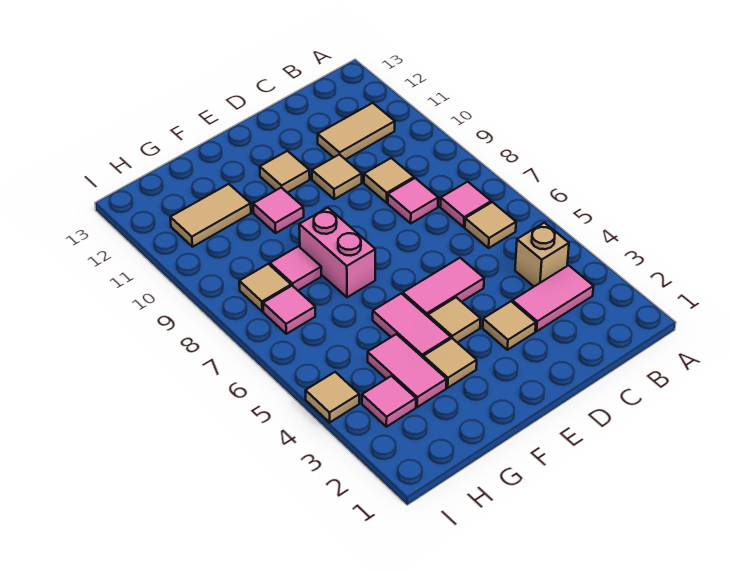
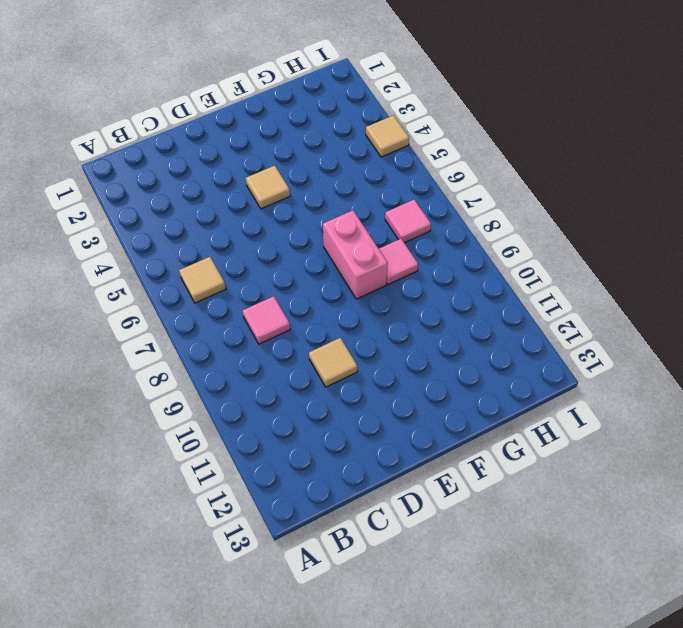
none -> pink tile B3:C3 level 1
none -> tan brick B4 level 1
none -> pink tile B7 level 1

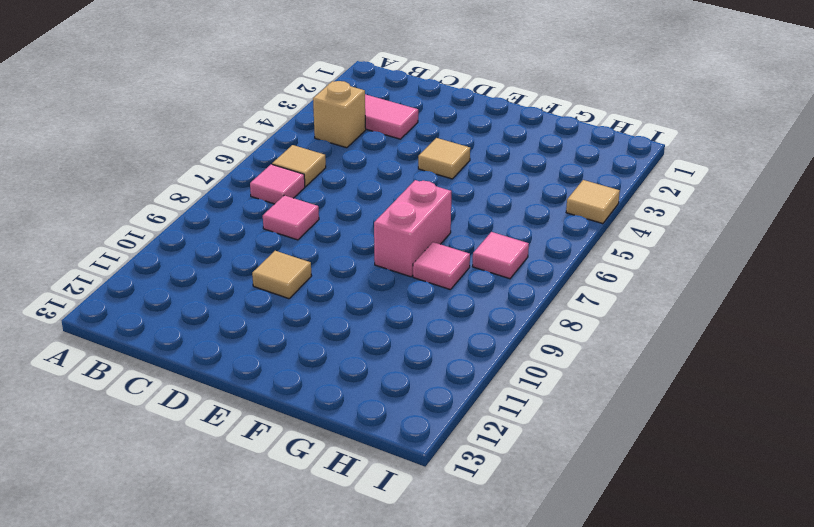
none -> tan tile B11:C11 level 1
none -> tan tile C9 level 1
none -> tan tile D3 level 1

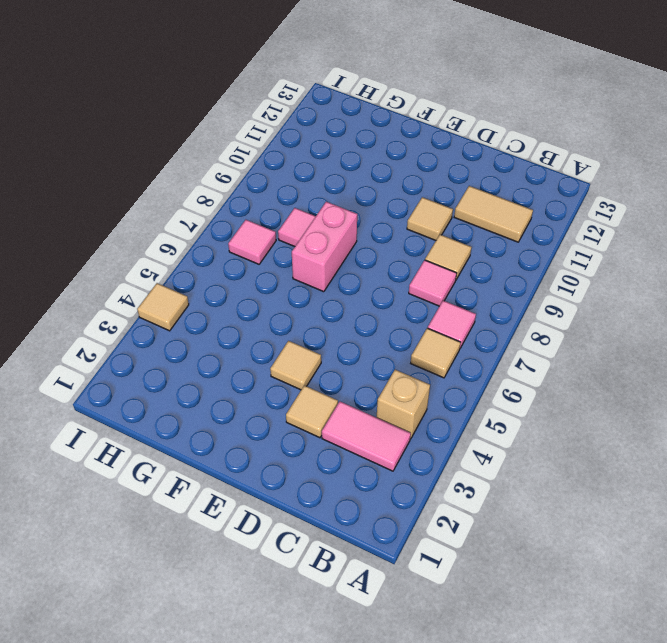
none -> pink tile D5:E5 level 1
none -> tan tile E11 level 1
none -> tan tile F3 level 1

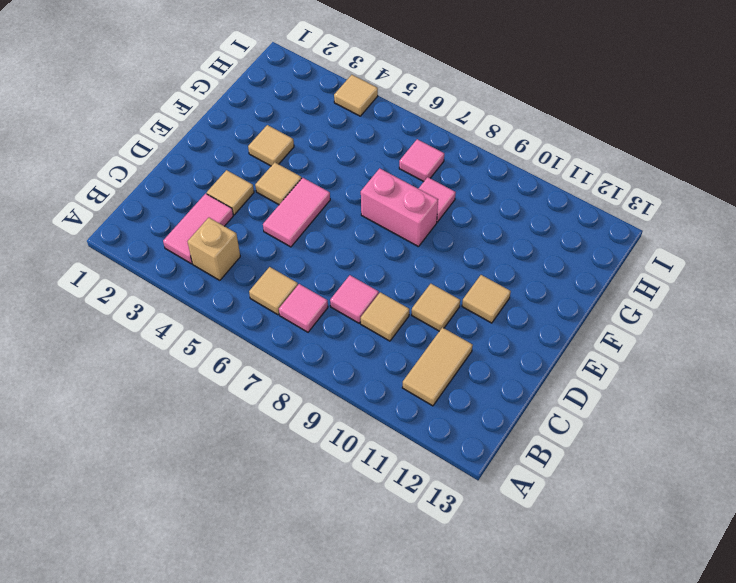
none -> pink tile F4:F5 level 1
none -> pink tile F10 level 1
none -> pink tile G3:G4 level 1

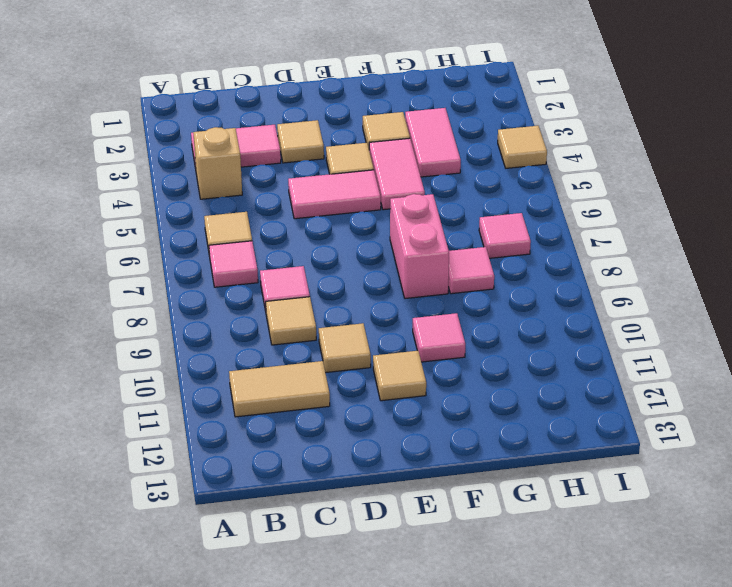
none -> tan tile G11:H11 level 1
none -> pink tile H3 level 1
none -> tan tile H8 level 1

